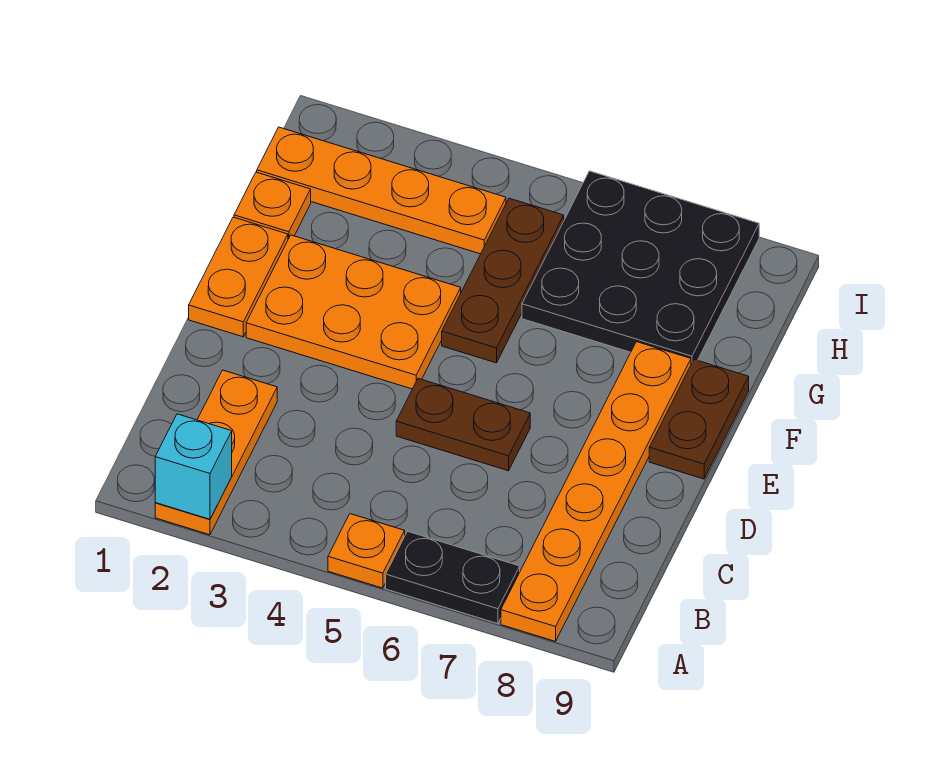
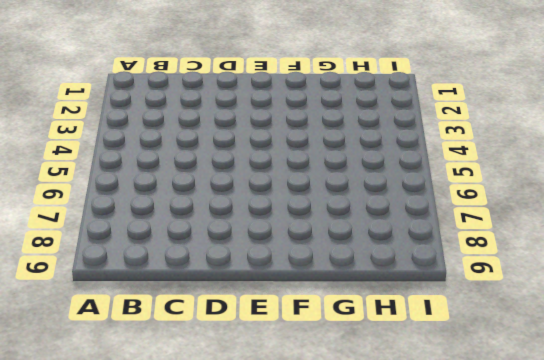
none -> orange plate A2:C2 level 1
none -> orange plate A5 level 1
none -> black plate A6:A7 level 1

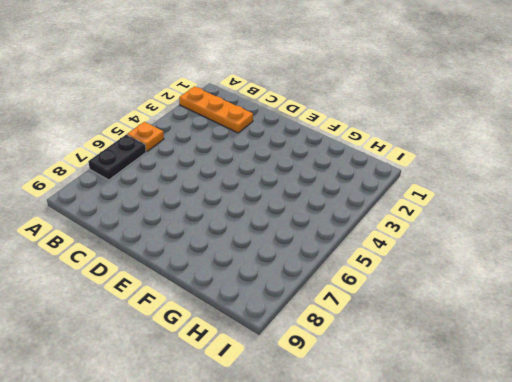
none -> orange plate A8:F8 level 1
none -> brown plate D5:D6 level 1
none -> orange plate E1:F1 level 1

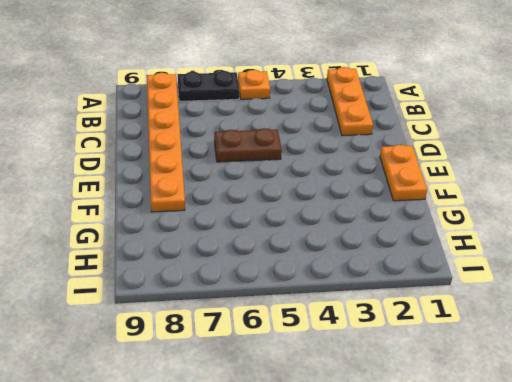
none -> orange plate E2:F4 level 1
none -> brown plate E9:F9 level 1
none -> brown plate F5:H5 level 1

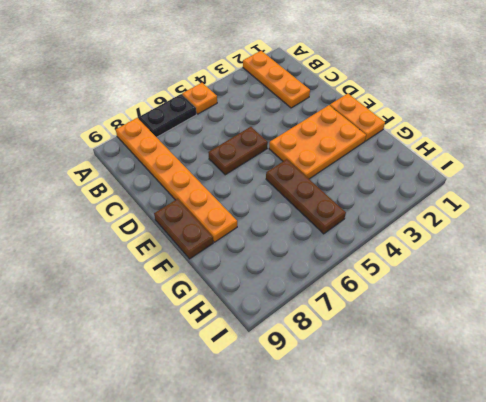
none -> orange plate G1 level 1
none -> black plate G6:I8 level 1
none -> orange plate H1:H4 level 1

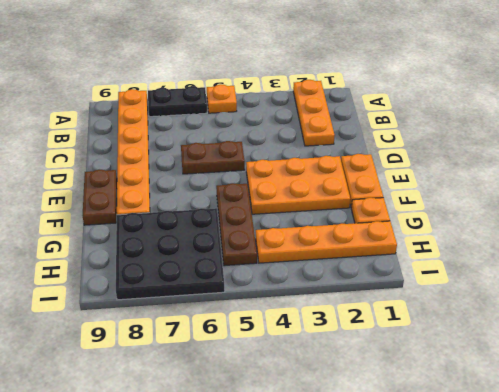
none -> cyan brick A2 level 2

